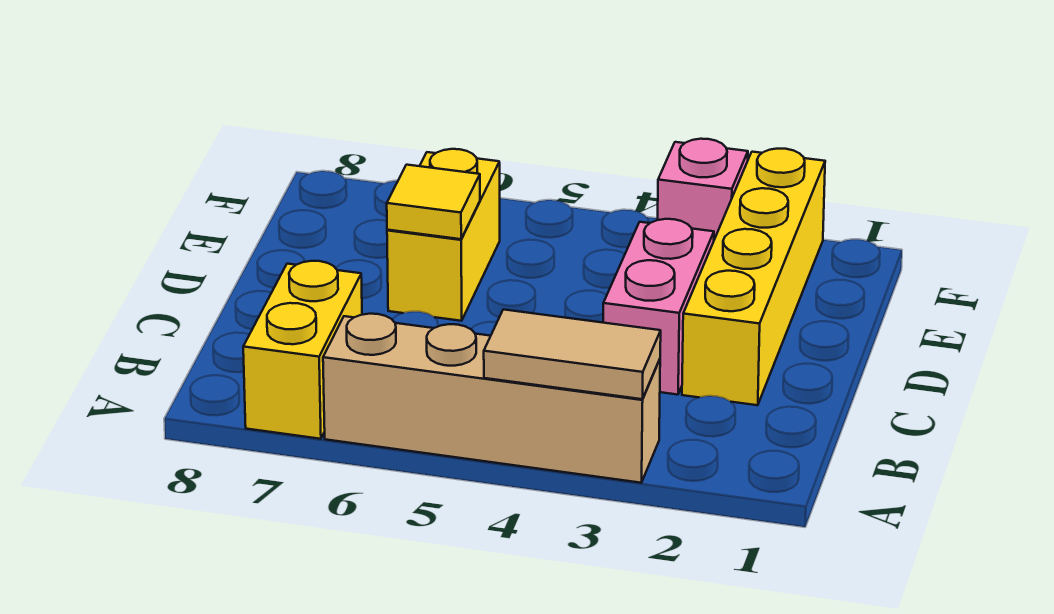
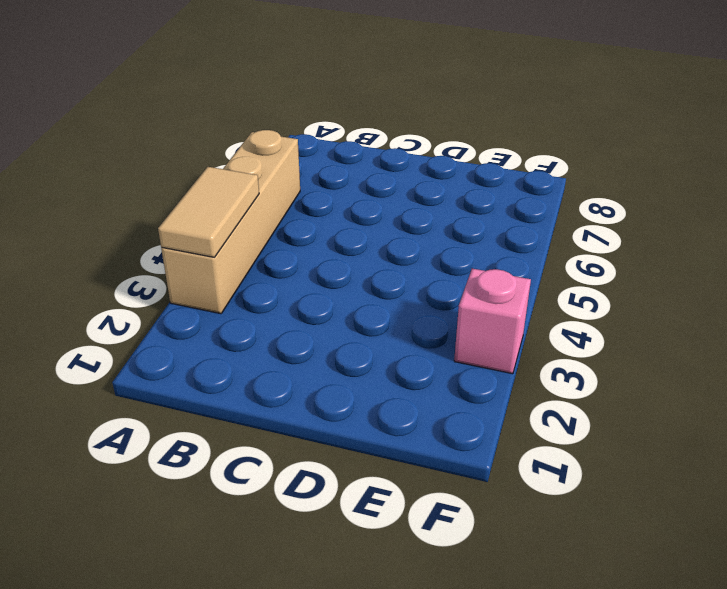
none -> yellow brick A7:B7 level 1
none -> yellow brick C2:F2 level 1

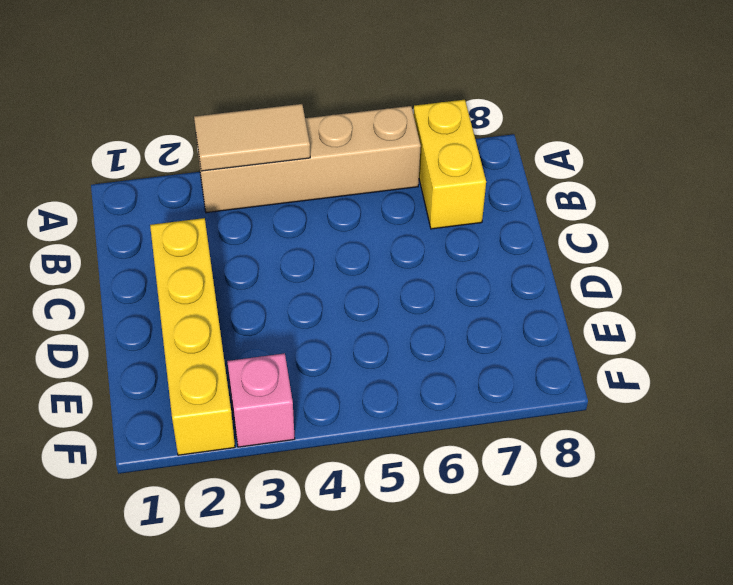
none -> pink brick C3:D3 level 1
none -> yellow brick D6:E6 level 1

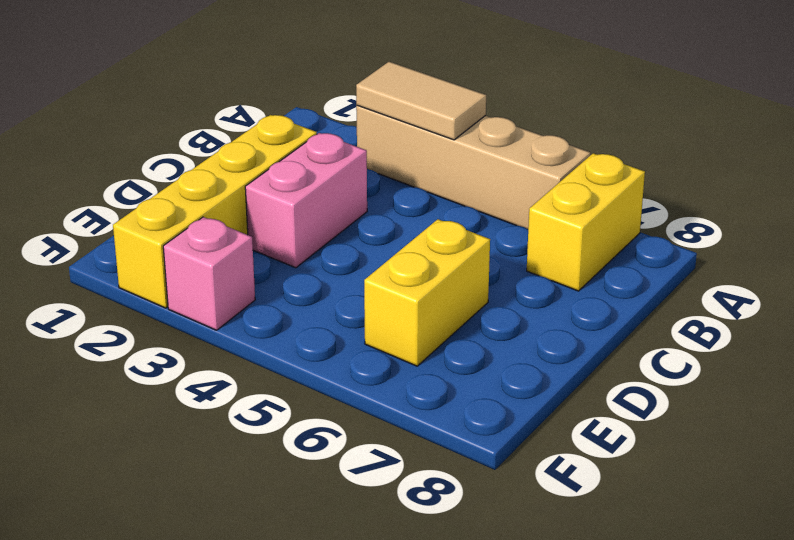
none -> yellow tile D6 level 2

